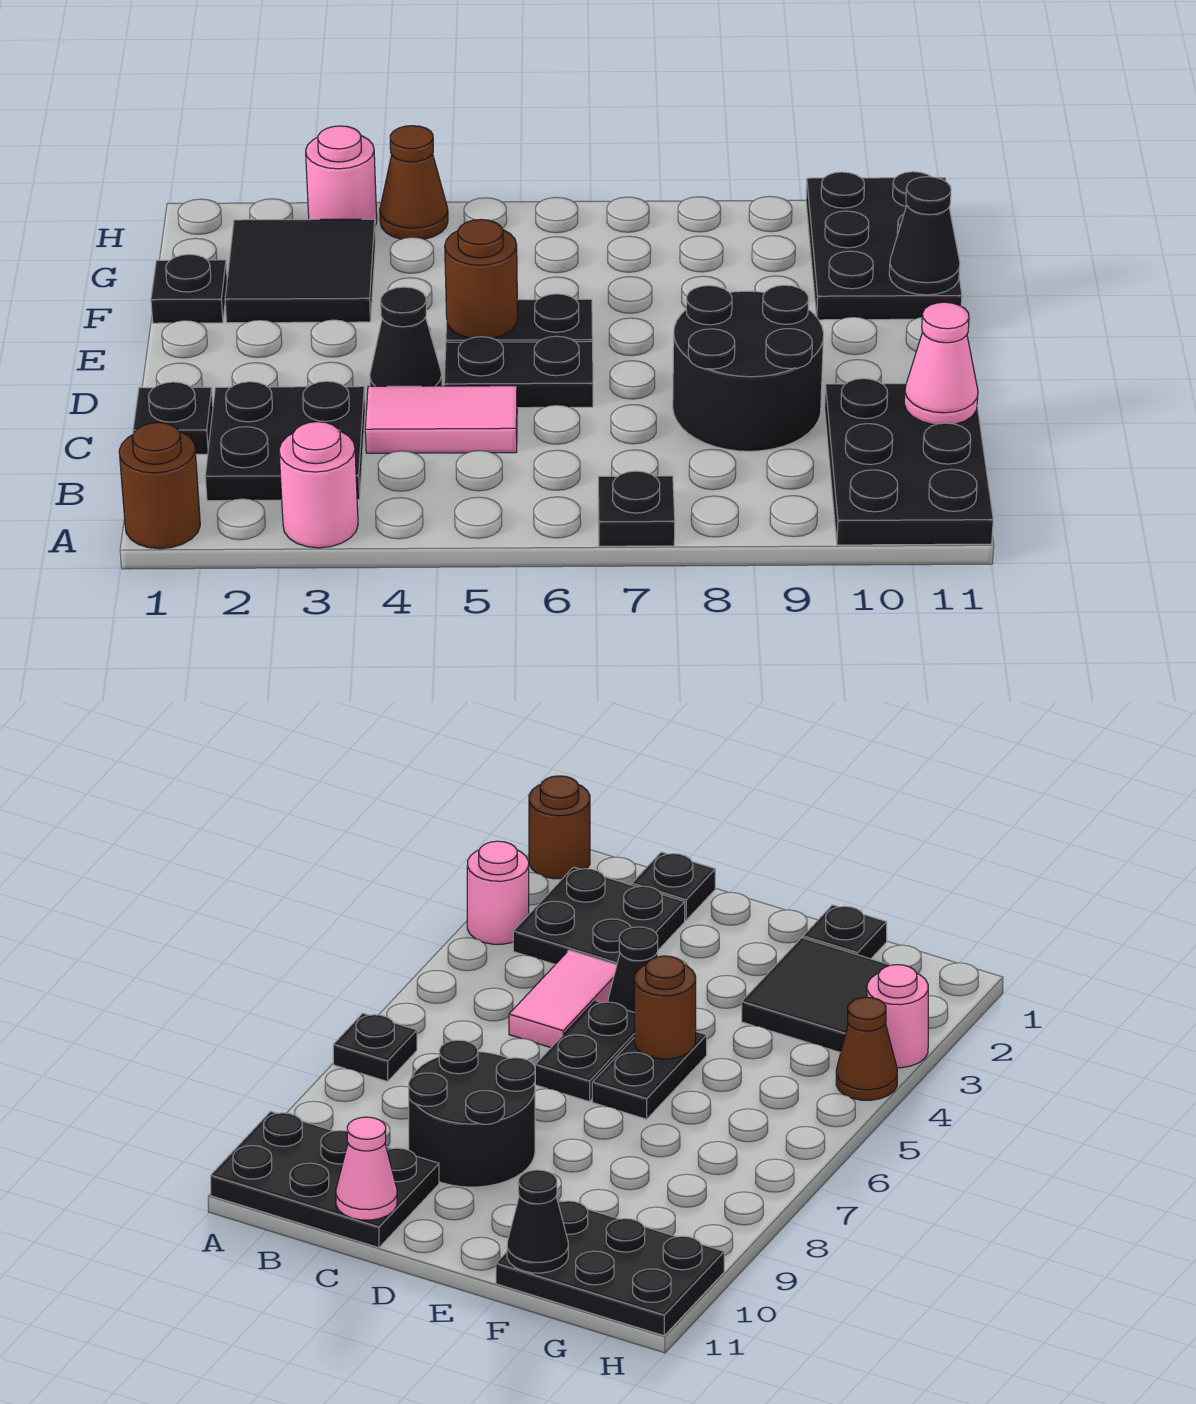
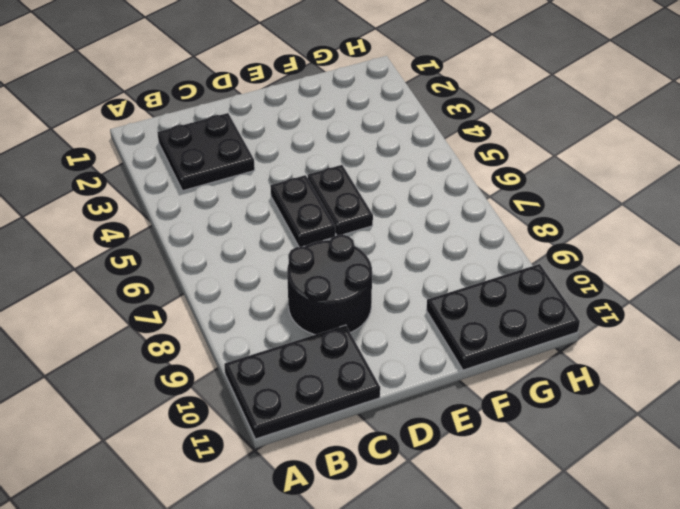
none -> brown round brick A1 level 1
none -> pink round brick A3 level 1
none -> black plate A7 level 1

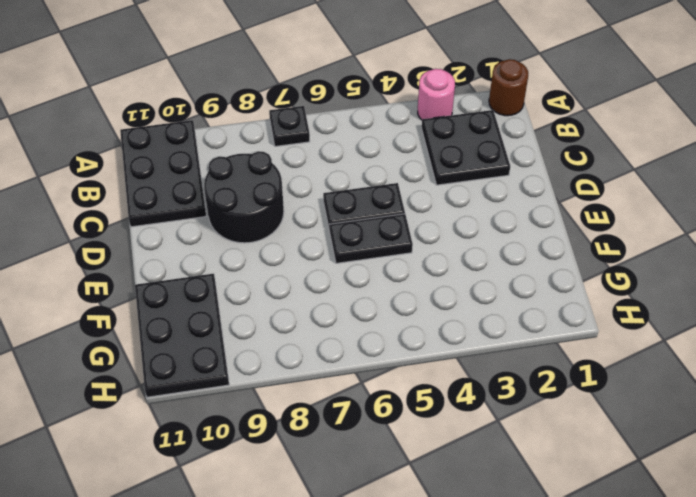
none -> black plate C1 level 1
none -> pink tile C4:C5 level 1
none -> black cone D4 level 1

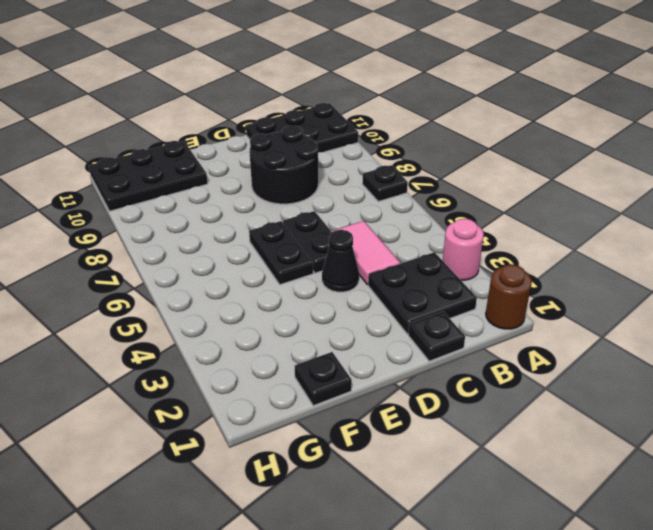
none -> black tile F2:G3 level 1
none -> pink round brick H3 level 1
none -> brown cone H4 level 1

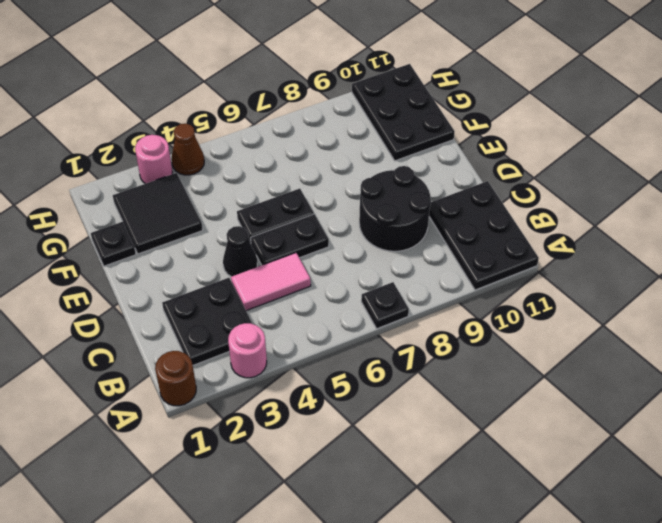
none -> black plate C1 level 1
none -> pink cone C11 level 2
none -> brown round brick E5 level 2

